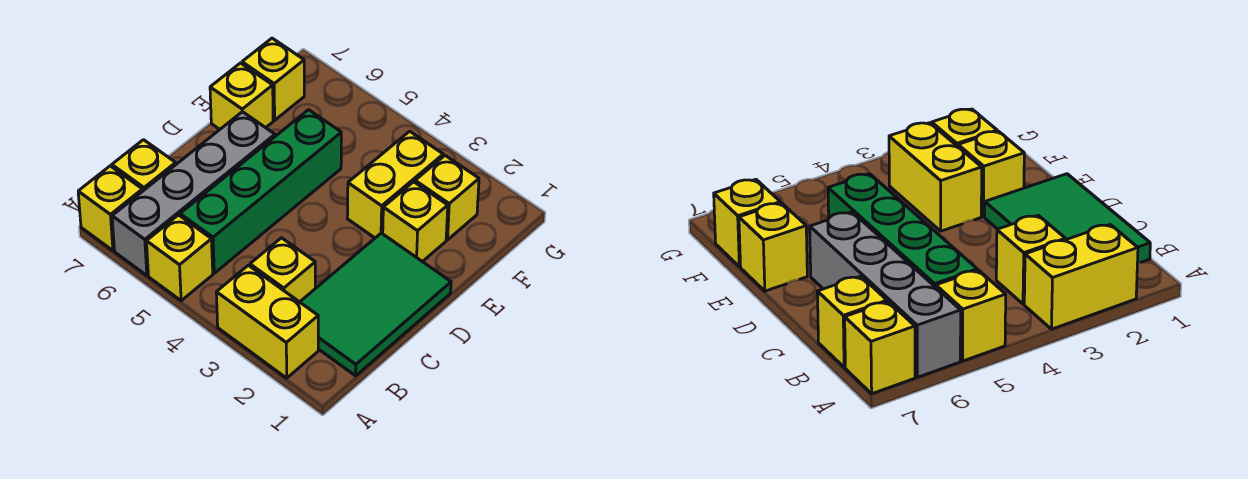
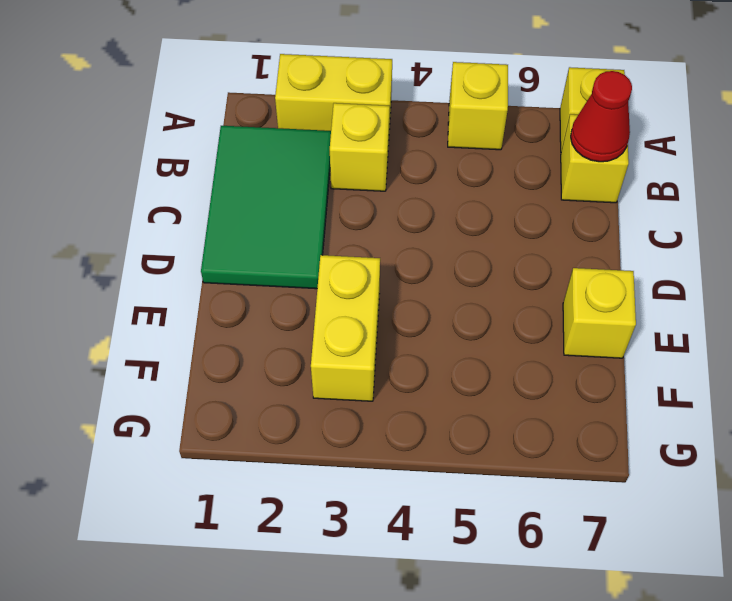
red cone B7 level 2 -> none
none -> grey brick A6:D6 level 1
none -> green brick B5:E5 level 1
none -> yellow brick E2 level 1

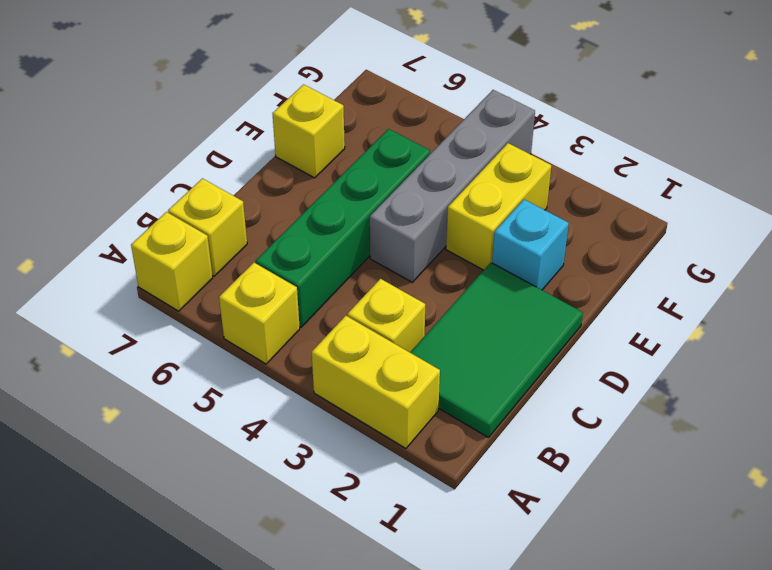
grey brick D4:G4 level 1 -> grey brick A6:D6 level 1
cyan brick E2 level 1 -> yellow brick E2 level 1
none -> yellow brick F2 level 1
none -> yellow brick F7 level 1

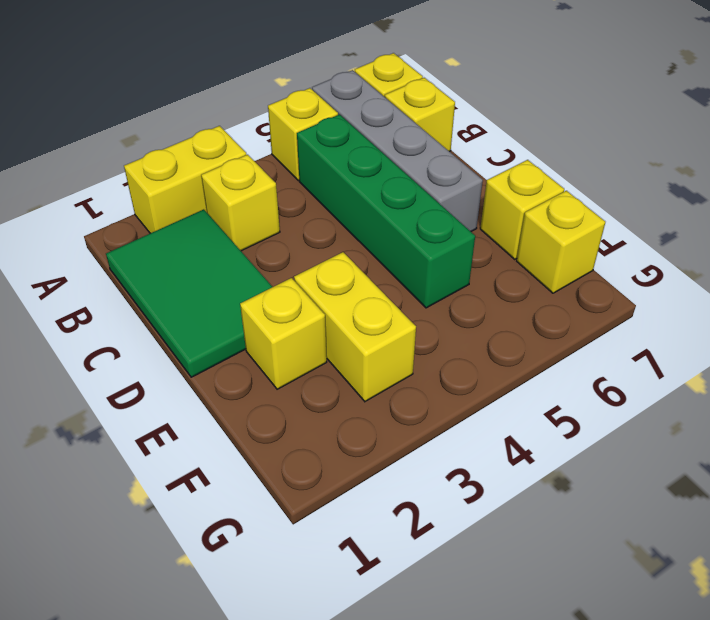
none -> yellow brick F2 level 1

